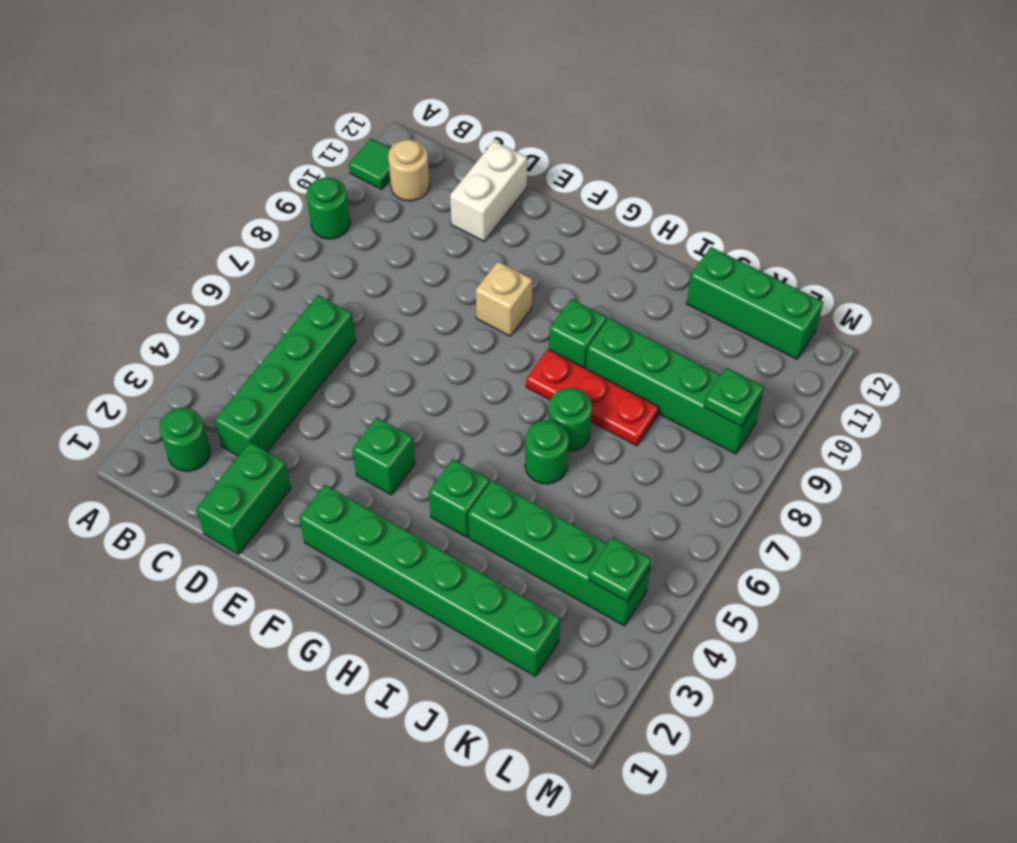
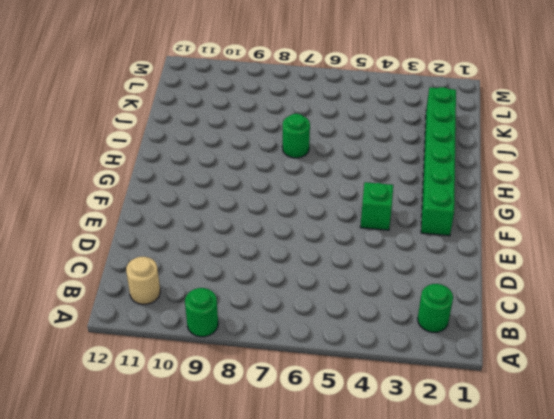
none -> green tile A11 level 1
none -> green brick C3:C6 level 1
none -> green brick D1:D2 level 1

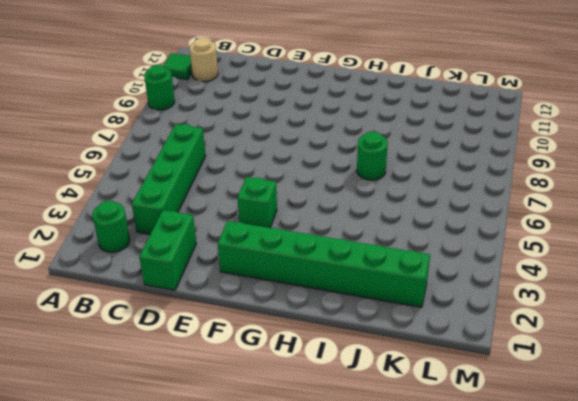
none -> white brick D11:D12 level 1
none -> tan brick F9 level 1
none -> green brick H4 level 1

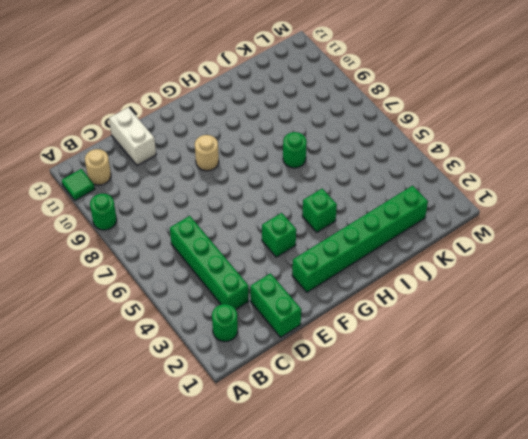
tan round brick F9 level 1 -> tan brick F9 level 1
none -> red plate H8:J8 level 1
none -> green brick H9 level 1
none -> green brick I4:L4 level 1

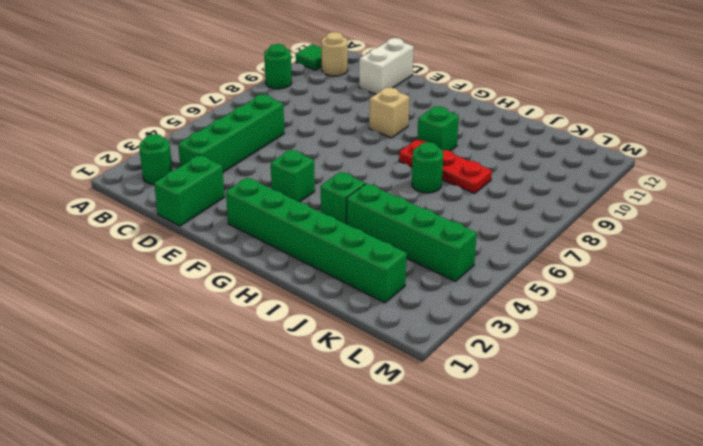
none -> green round brick I6 level 1
none -> green brick I9:L9 level 1
none -> green brick J12:L12 level 1

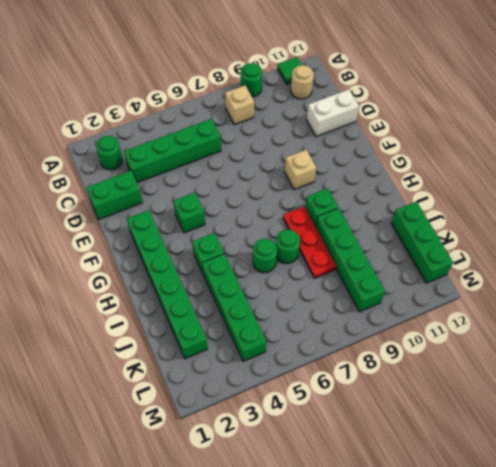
tan brick B8 level 1 -> none
none -> green plate L4 level 2
none -> green plate L9 level 2

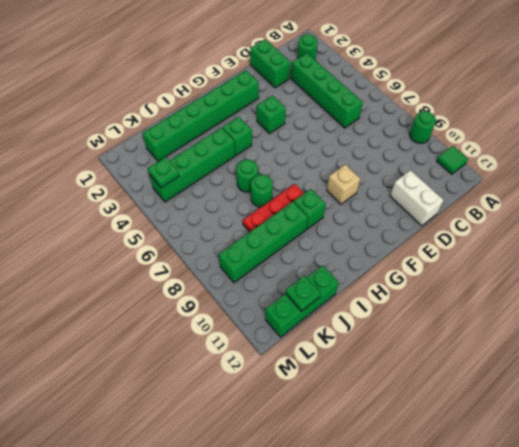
green plate K12 level 2 -> green plate L9 level 2
none -> tan round brick B11 level 1

